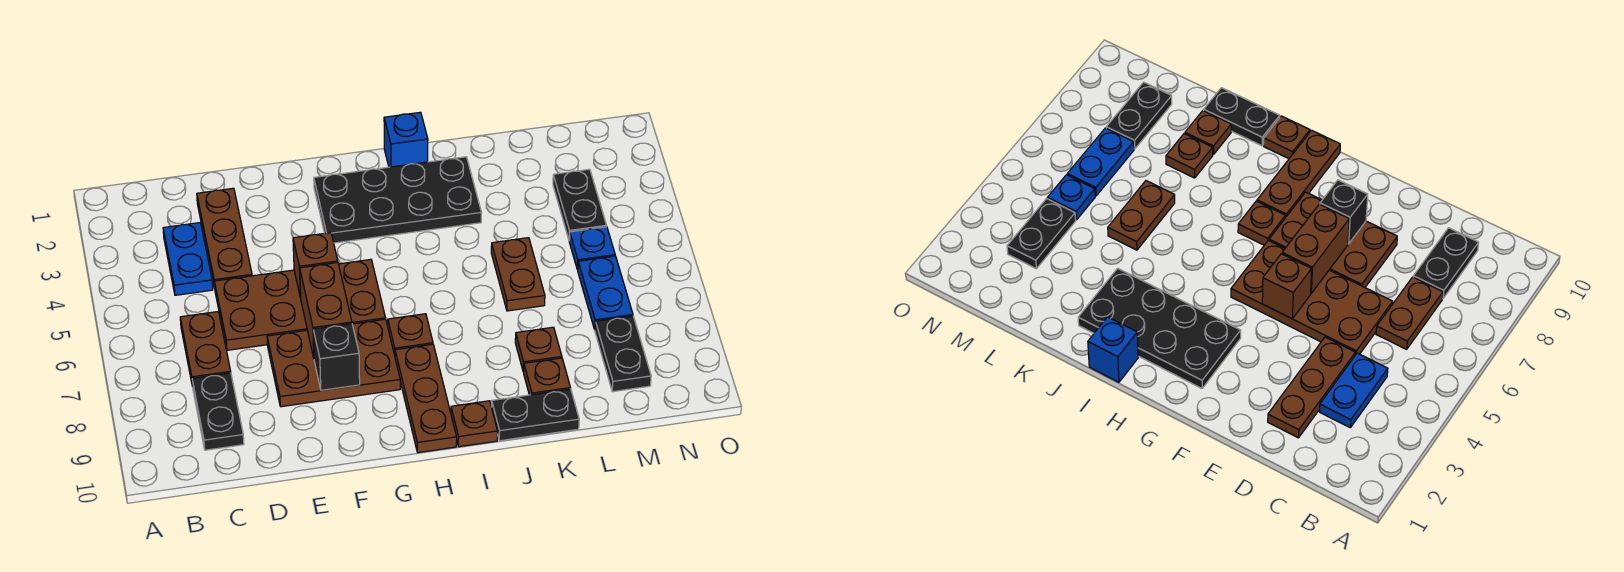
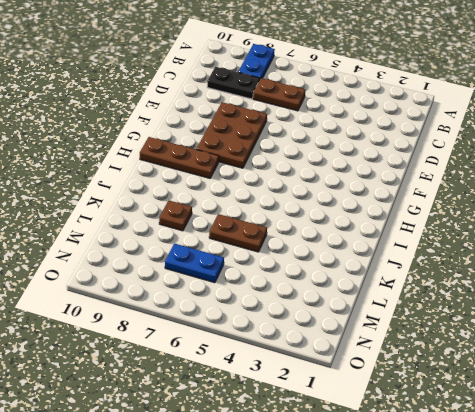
blue plate A8:B8 level 1 -> blue plate C3:C4 level 1
none -> brown plate D2:D4 level 1
none -> brown plate D5:G6 level 1
none -> black plate G2:J3 level 1

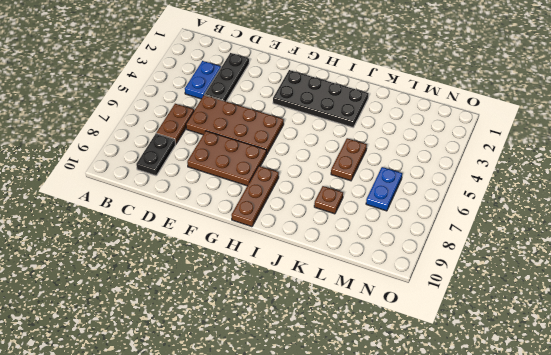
black plate D2:D4 level 1 -> brown plate D2:D4 level 1
none -> brown plate H7 level 1
none -> blue brick I1 level 1
none -> brown plate I10 level 1

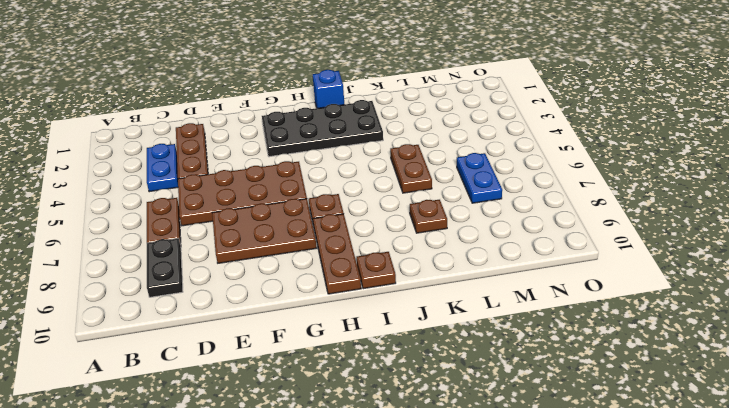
none -> black plate J10:K10 level 1
none -> brown plate K9 level 1
none -> black plate M3:M4 level 1

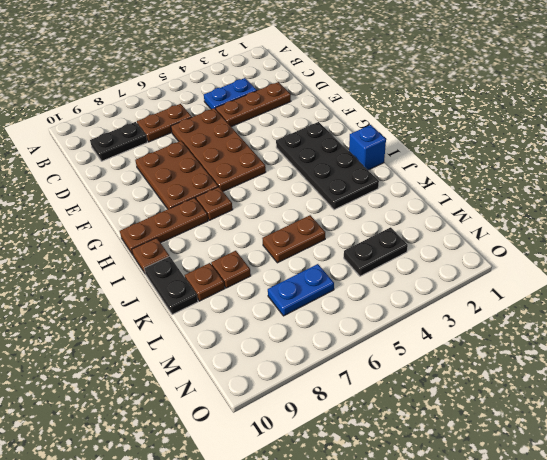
none -> blue plate M5 level 1
none -> black plate M8:M9 level 1
none -> brown brick F5 level 2

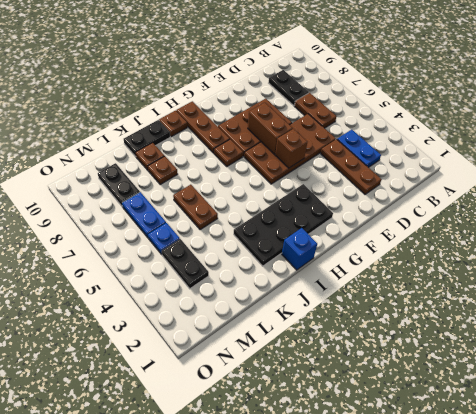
none -> black brick F8 level 2

